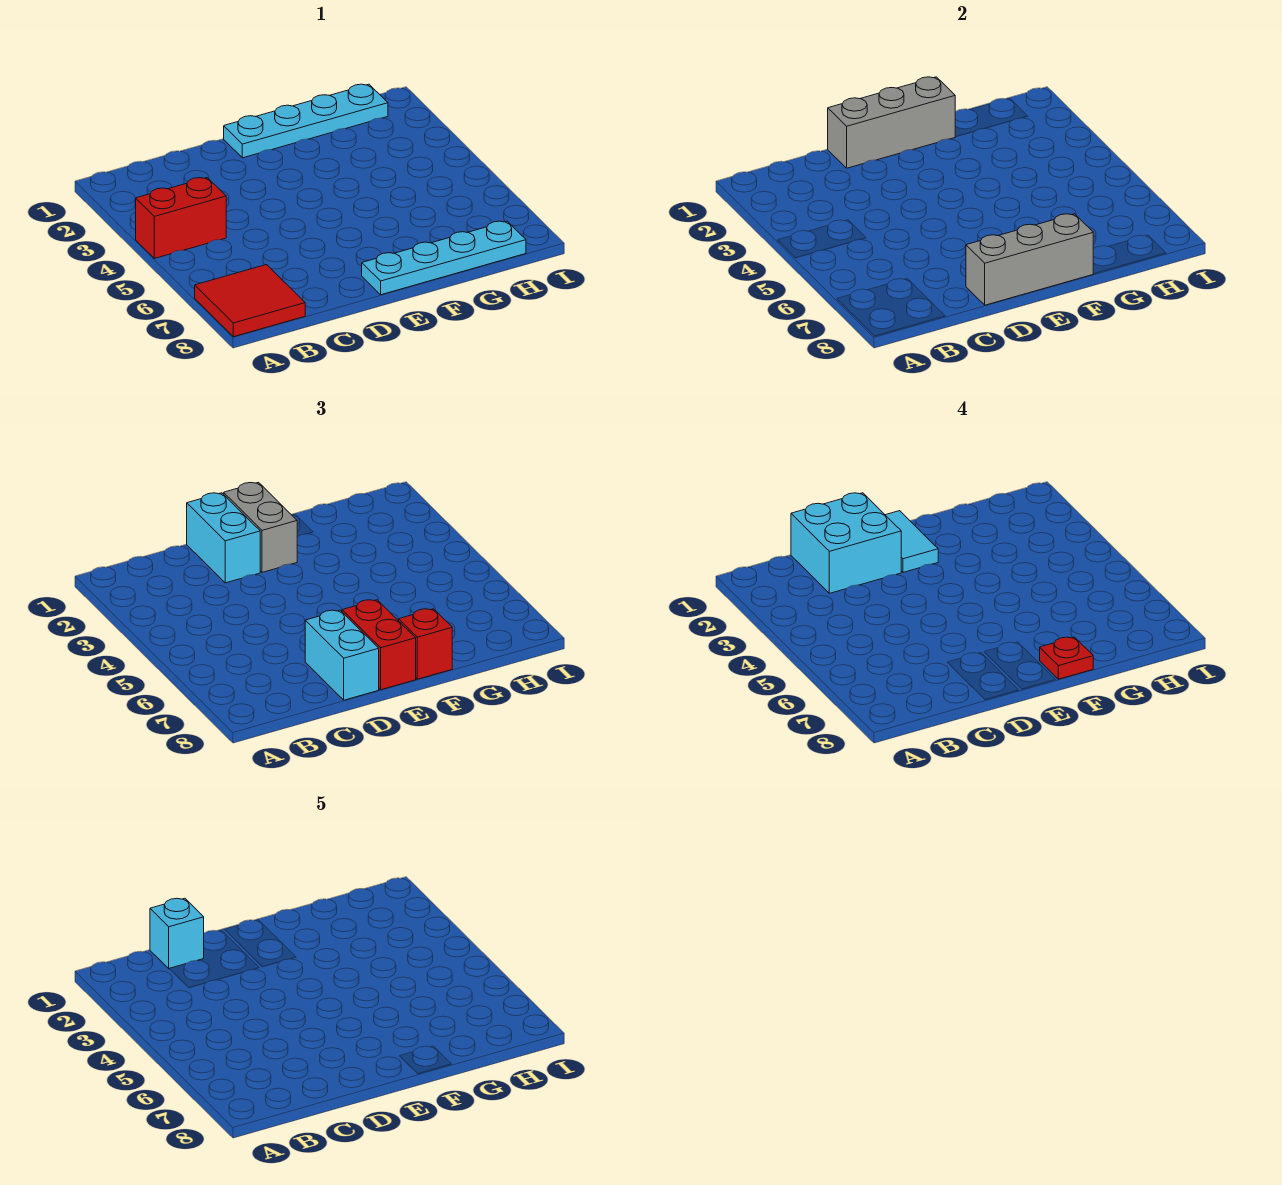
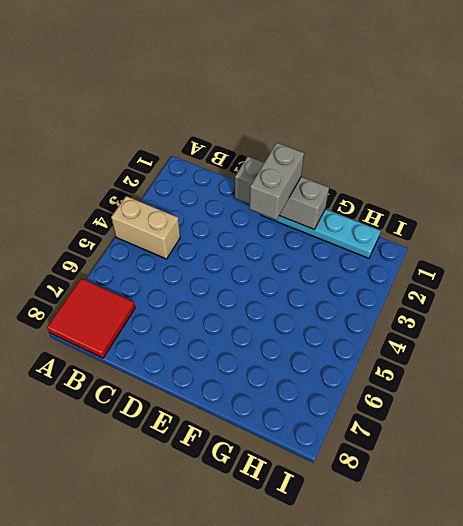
tan brick A4:B4 level 1 -> red brick A4:B4 level 1
none -> cyan plate E8:H8 level 1
none -> grey brick D8:F8 level 2
none -> cyan brick D1:D2 level 3

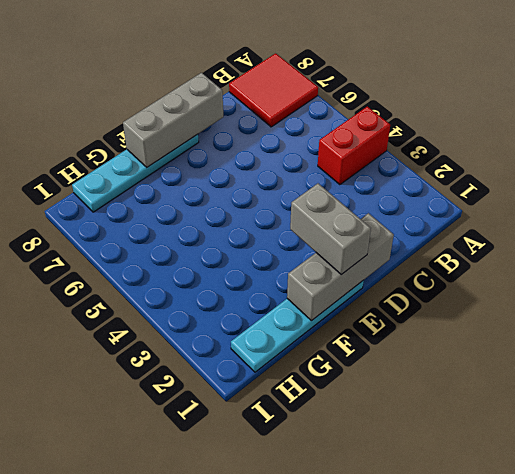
none -> cyan brick D1:D2 level 3
none -> cyan brick D7:D8 level 3
none -> red brick E7:E8 level 3

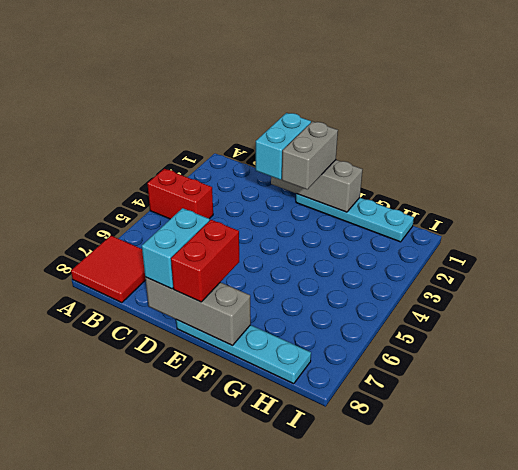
none -> red brick F8 level 3
none -> cyan brick C1:D2 level 4
none -> cyan tile E1:E2 level 4

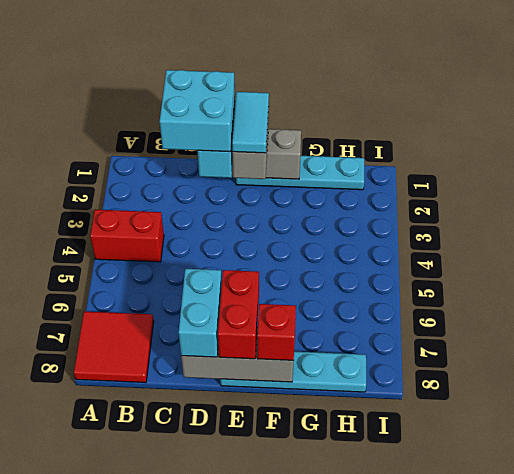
none -> red plate F8 level 4
none -> cyan brick C1 level 5

